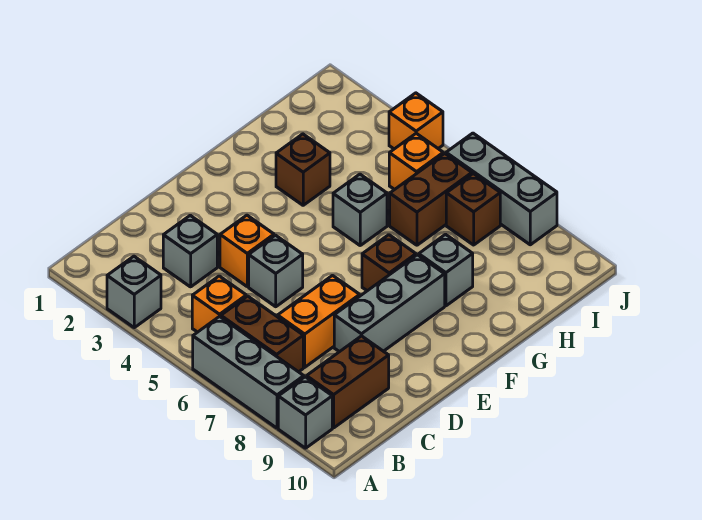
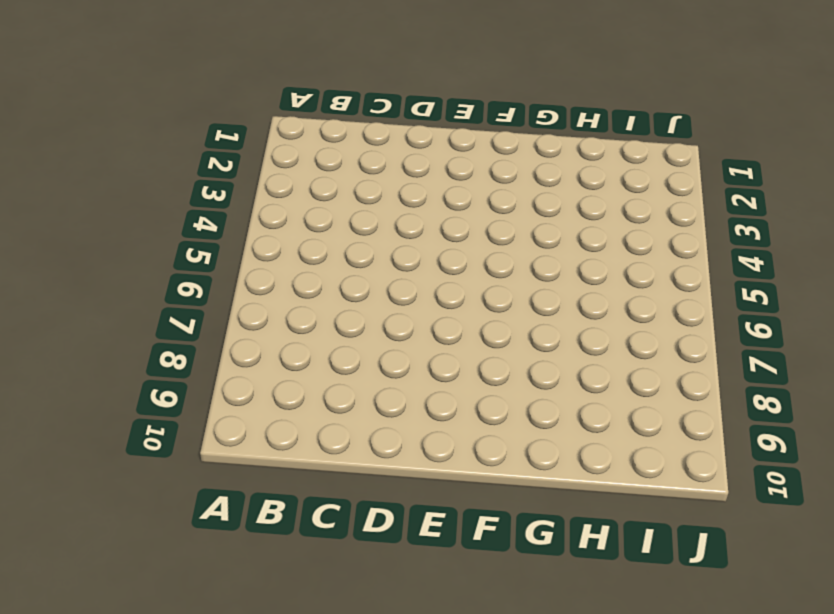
none -> grey brick A3 level 1
none -> grey brick A6:A8 level 1
none -> grey brick A9 level 1

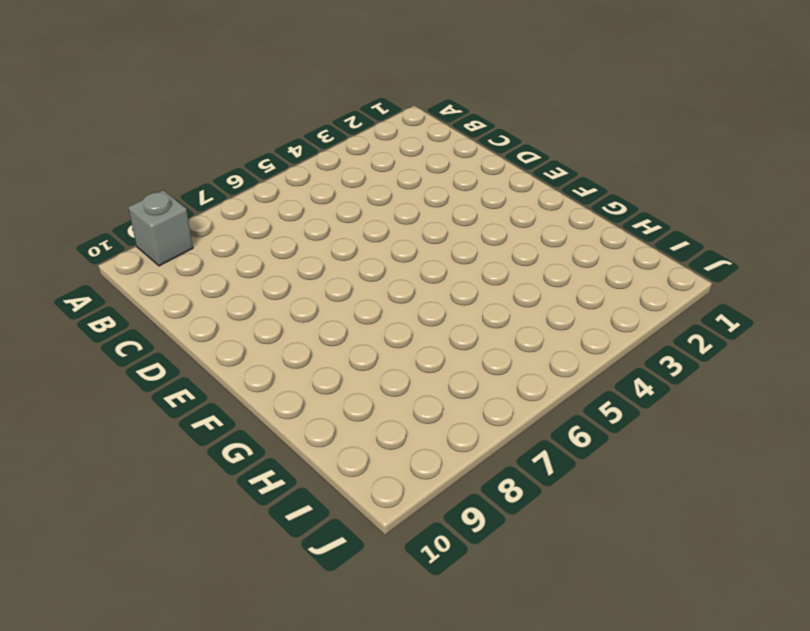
none -> grey brick A3 level 1
none -> grey brick A6:A8 level 1
none -> orange brick B5 level 1

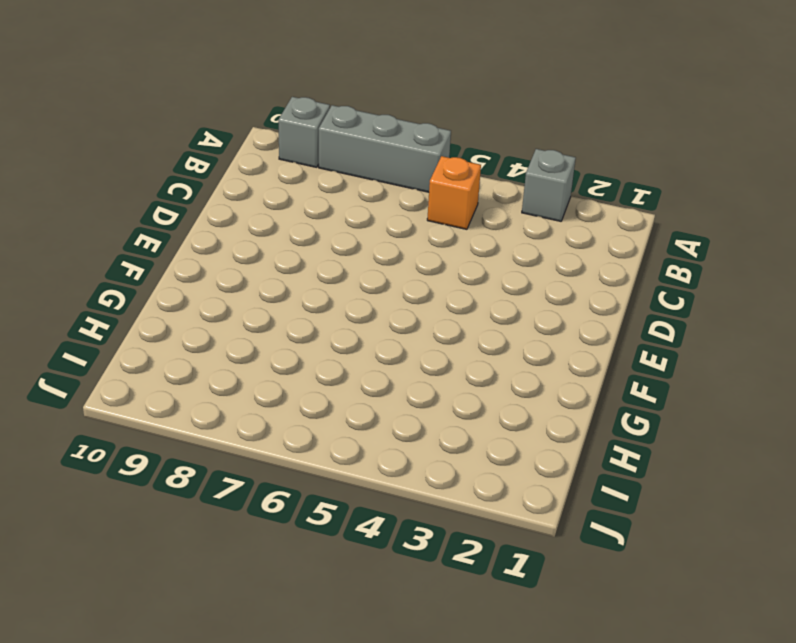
none -> brown brick B6:B7 level 1
none -> brown brick B9:C9 level 1
none -> grey brick C3 level 1

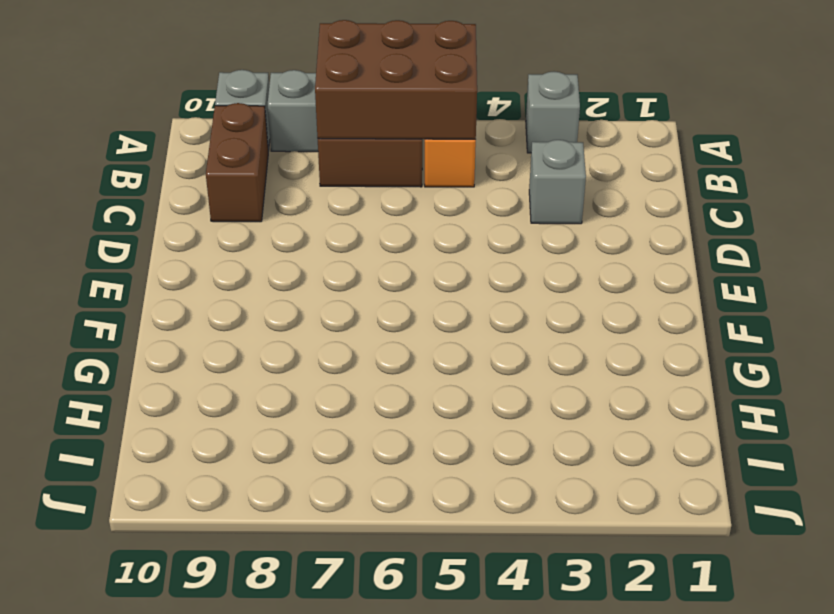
brown brick A5:B7 level 2 -> none
none -> orange brick C7:D7 level 1
none -> orange brick D4 level 1
none -> grey brick D5 level 1

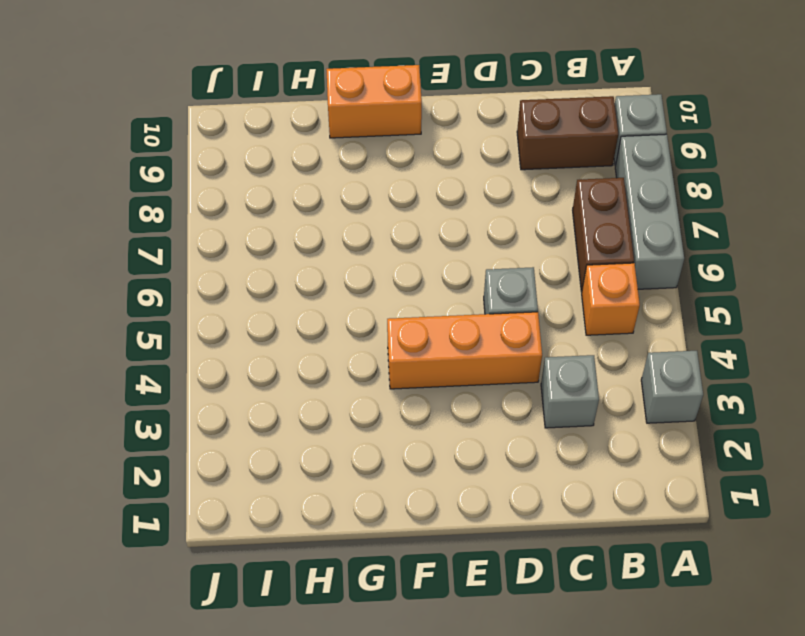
orange brick D4:F4 level 1 -> orange brick D4 level 1
orange brick F10:G10 level 1 -> orange brick C7:D7 level 1
none -> grey brick D8:F8 level 1
none -> brown brick F7 level 1
none -> brown brick G3 level 1

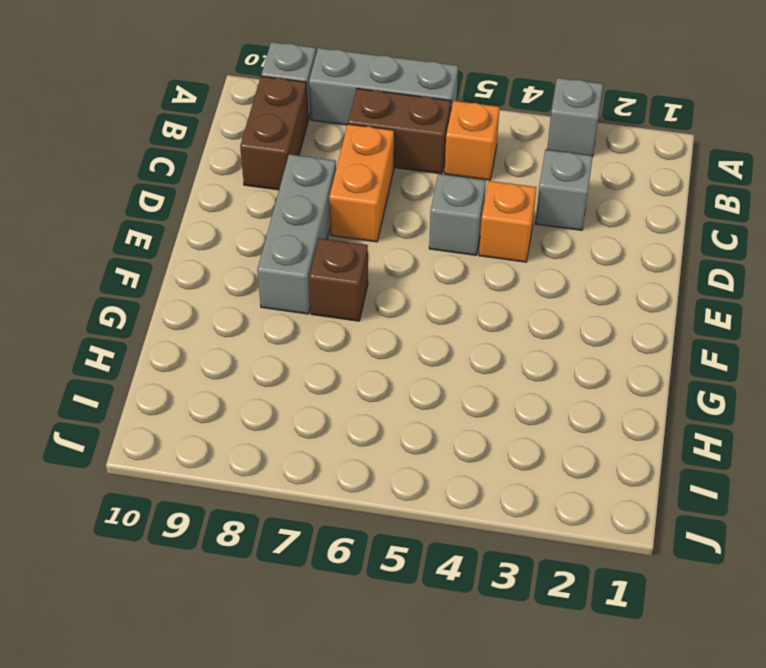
none -> brown brick G3 level 1
none -> grey brick G5 level 1
none -> grey brick G8 level 1

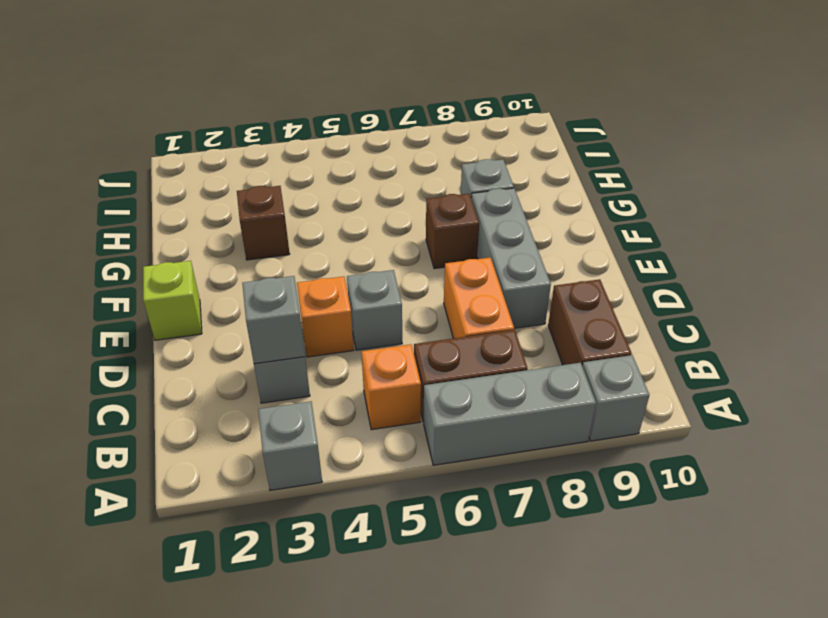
grey brick C3 level 2 -> grey brick G5 level 1
lime brick E1 level 1 -> none
none -> brown brick H6:I6 level 1
none -> orange brick I5 level 1
none -> brown brick I7 level 1

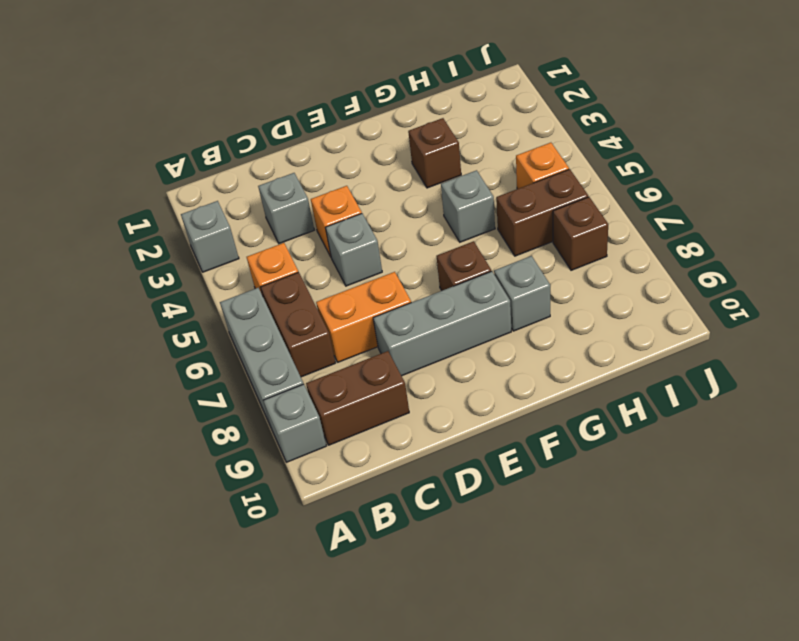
none -> orange brick J4 level 1
none -> grey brick J6:J8 level 1

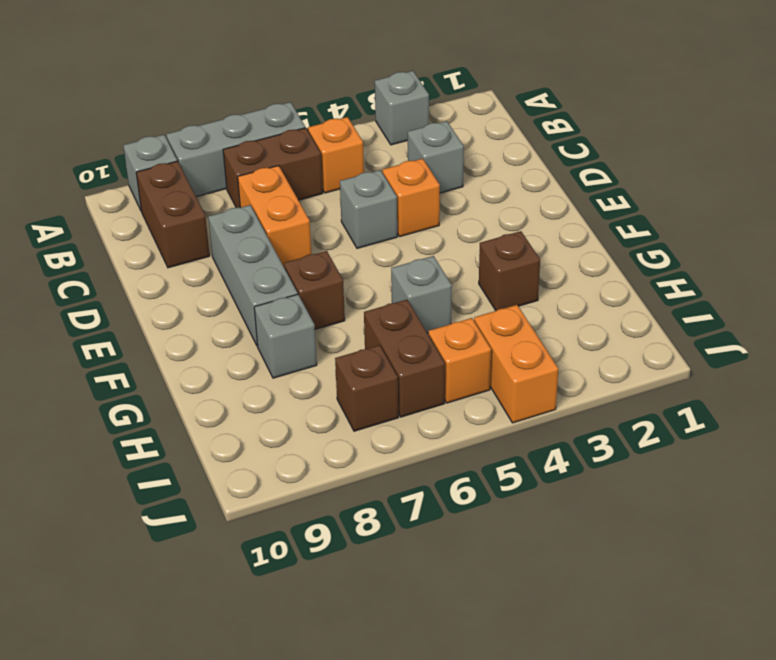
orange brick I4:J4 level 1 -> orange brick J4 level 1
none -> grey brick J6:J8 level 1

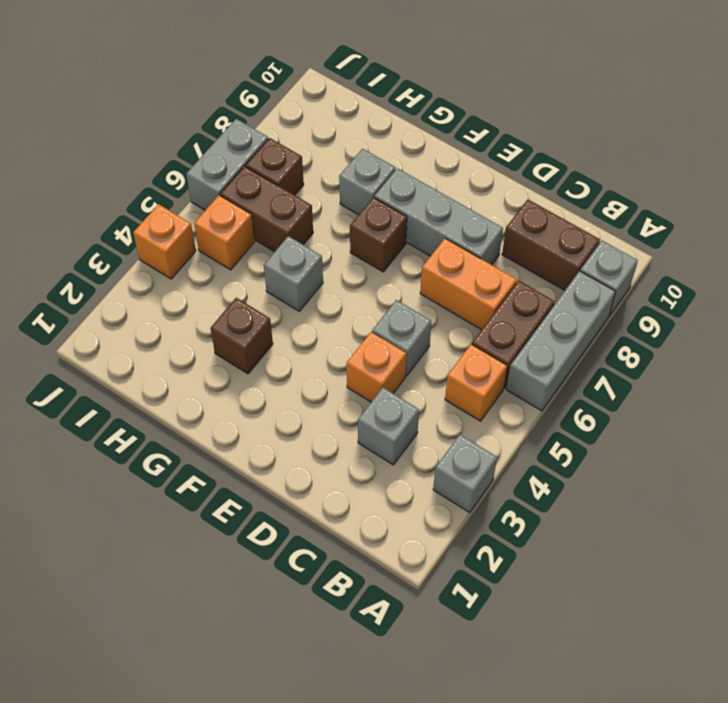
grey brick J6:J7 level 1 -> grey brick J6:J8 level 1

